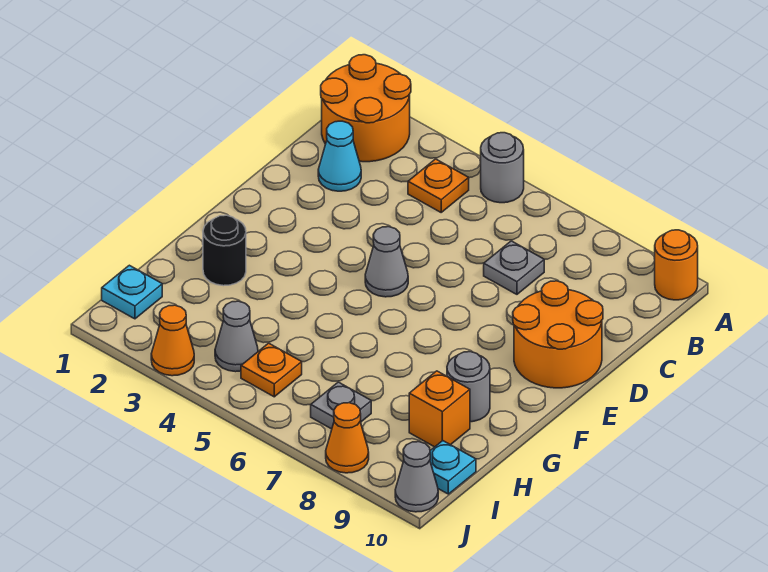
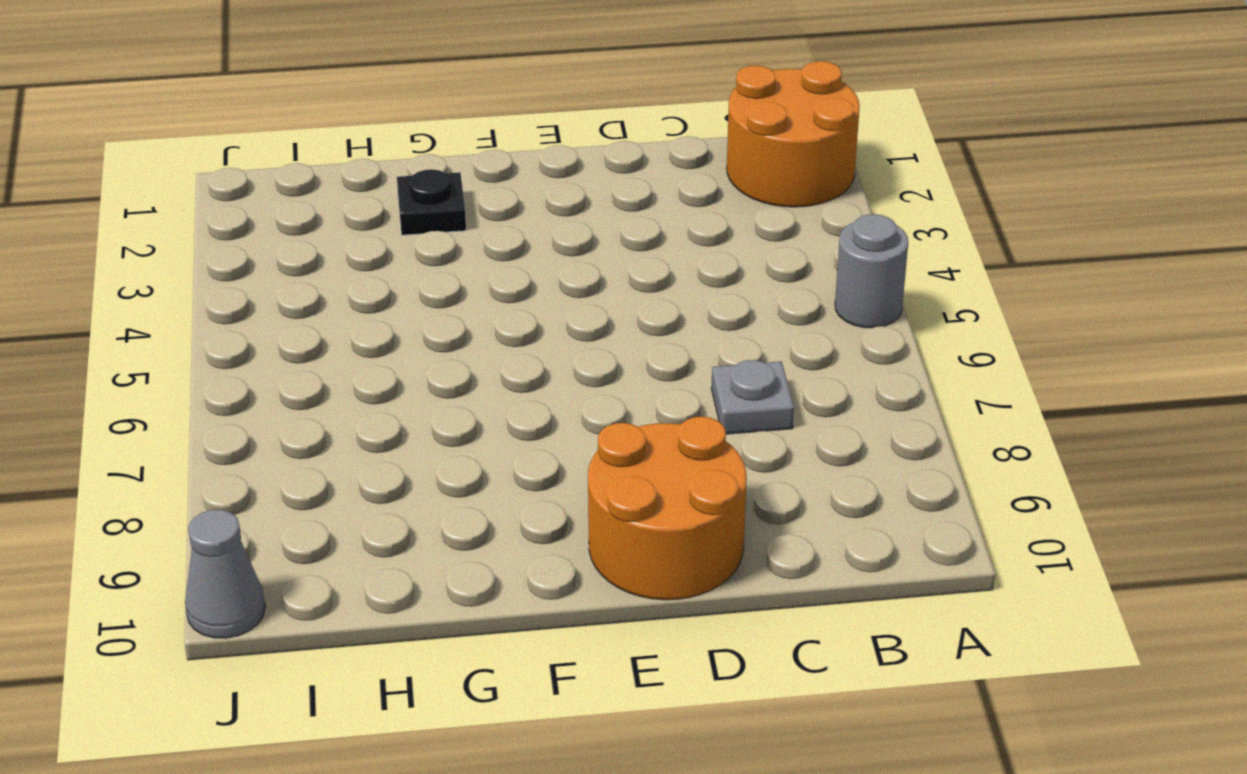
black plate G2 level 1 -> black round brick G2 level 1
none -> orange round brick A10 level 1
none -> orange plate B4 level 1
none -> cyan cone C2 level 1

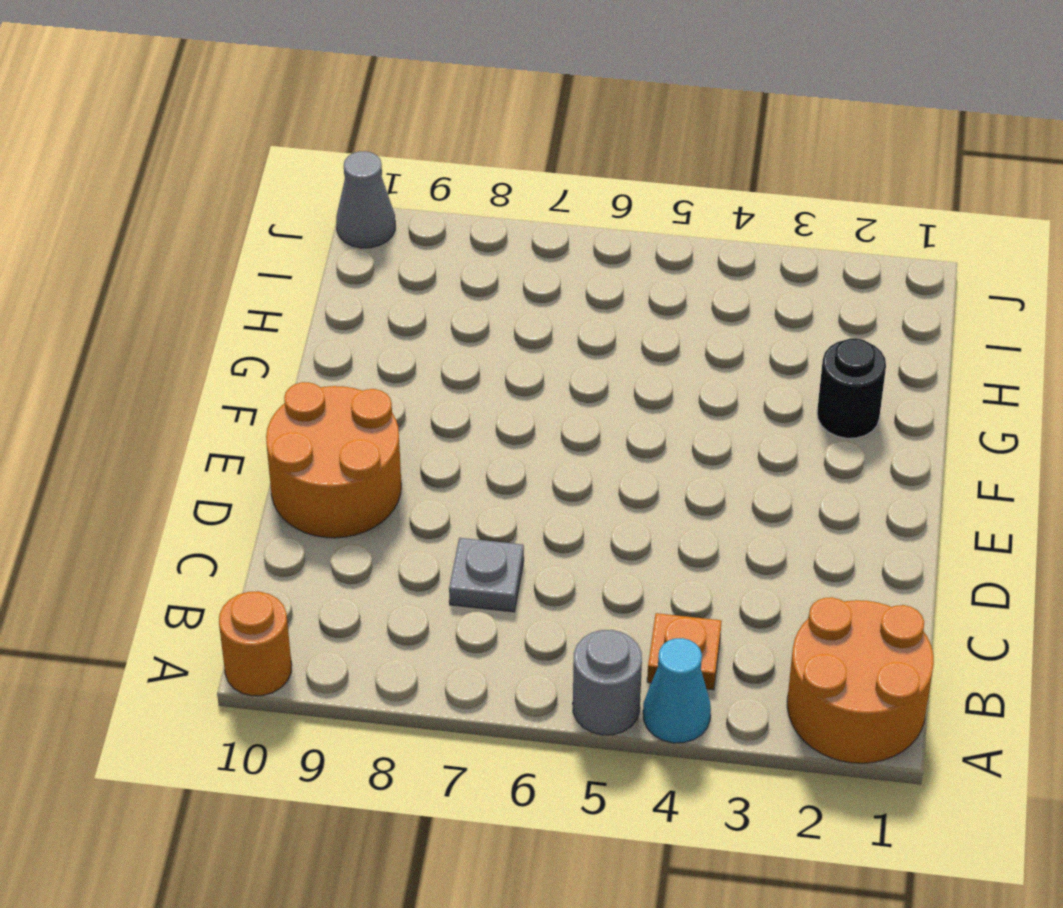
cyan cone A4 level 1 -> cyan cone C2 level 1
none -> grey cone E5 level 1
none -> grey round brick G9 level 1
none -> orange brick H9 level 1

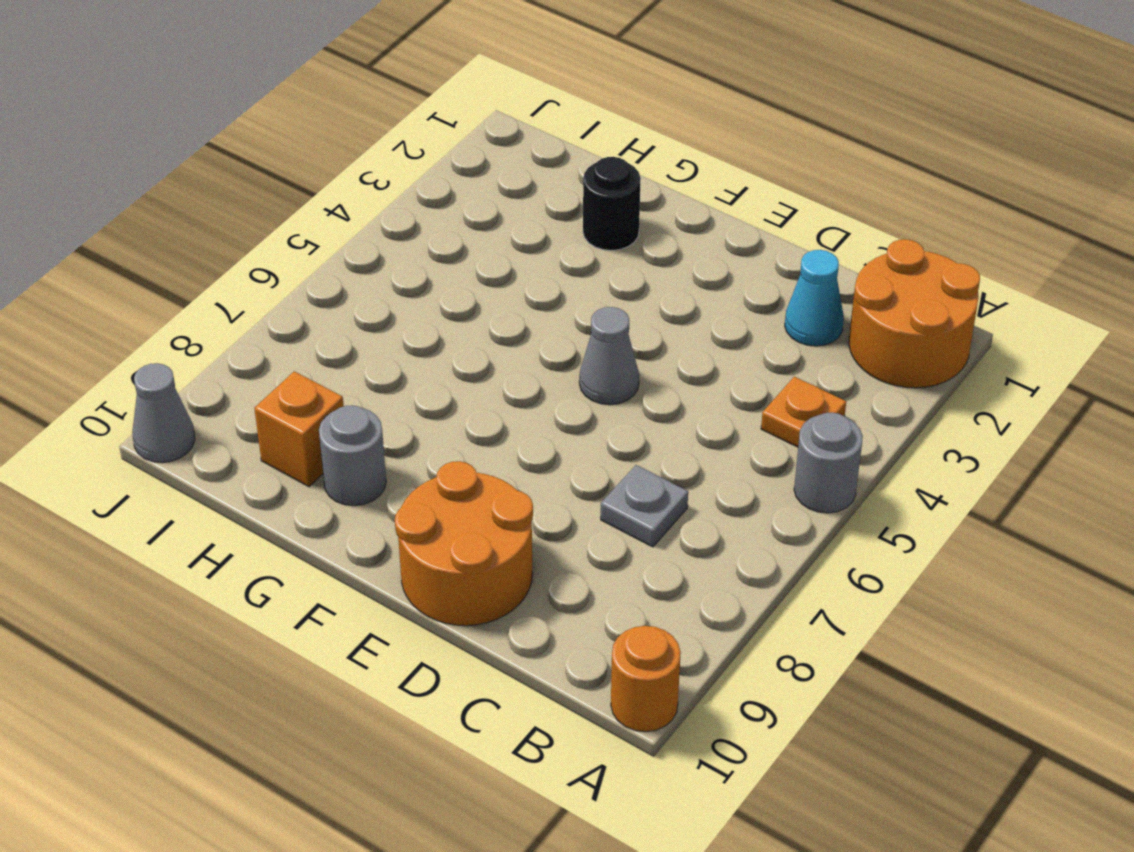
none -> cyan plate I1 level 1
none -> grey cone I4 level 1
none -> orange plate I5 level 1

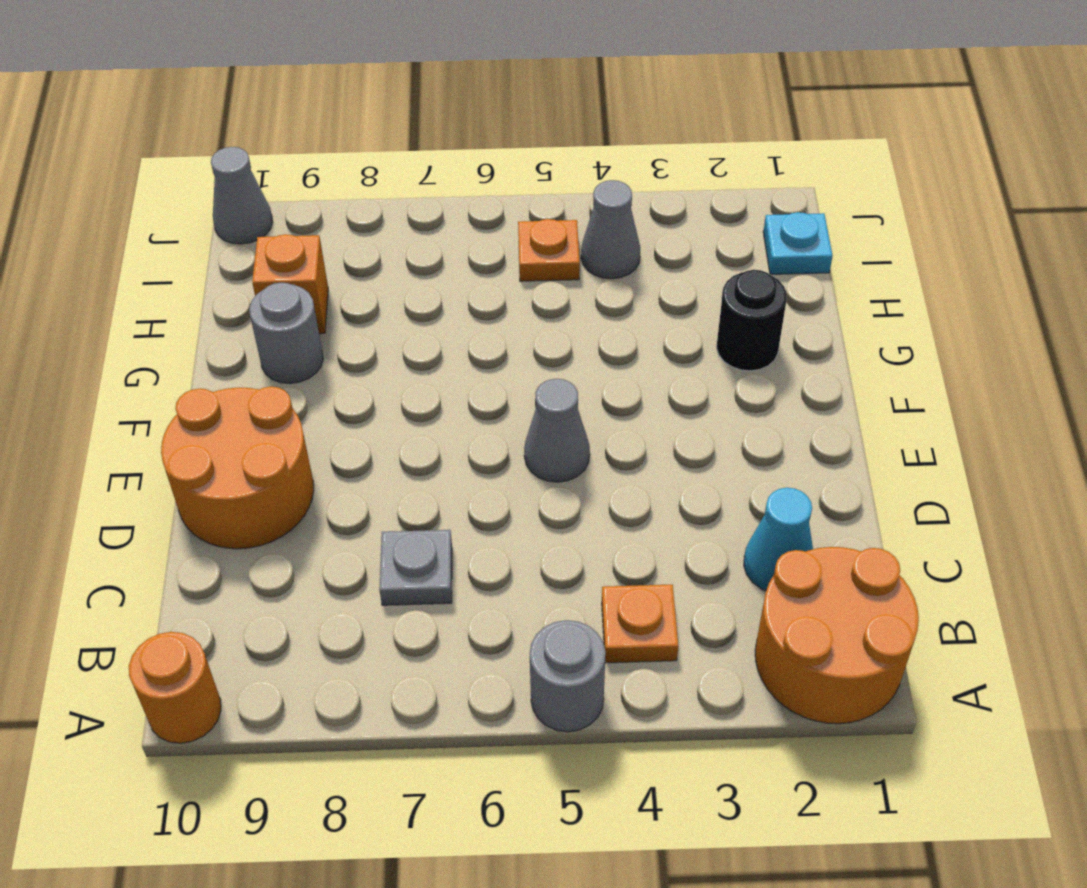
none -> grey plate I7 level 1
none -> cyan plate I10 level 1
none -> orange cone J3 level 1

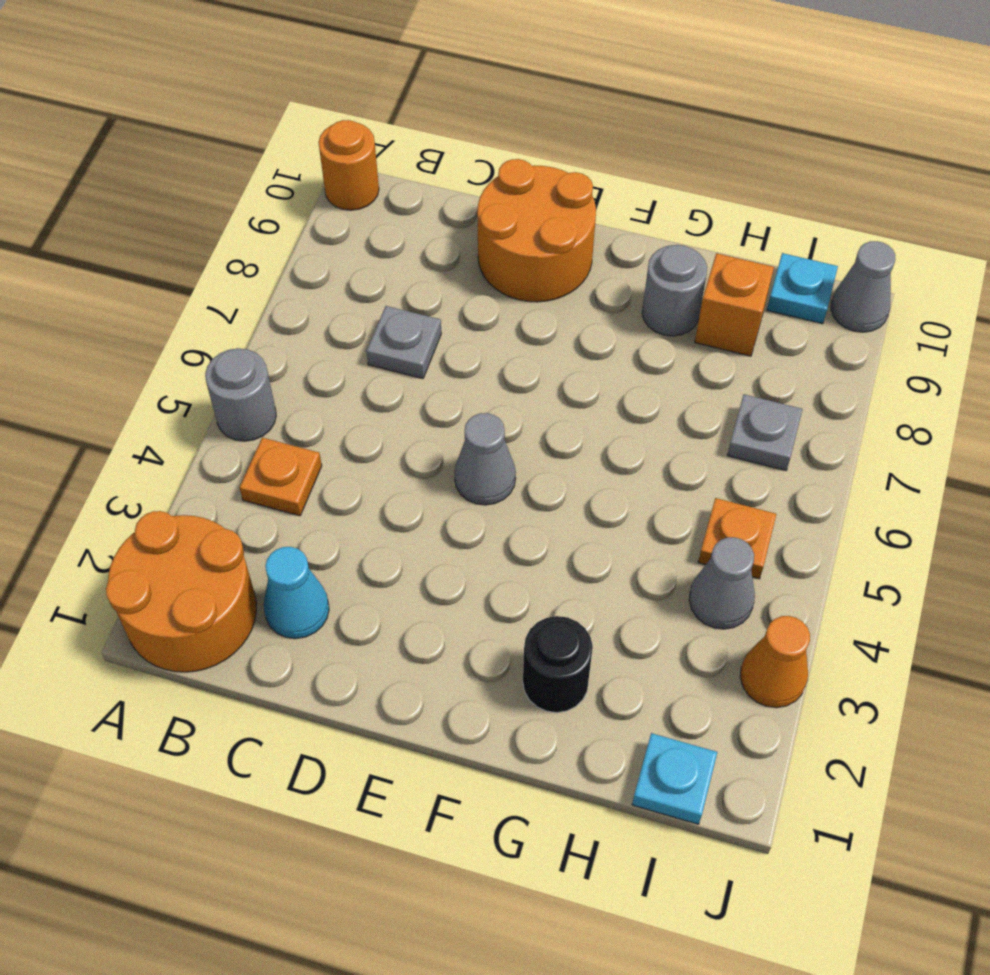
none -> orange cone J8 level 1

